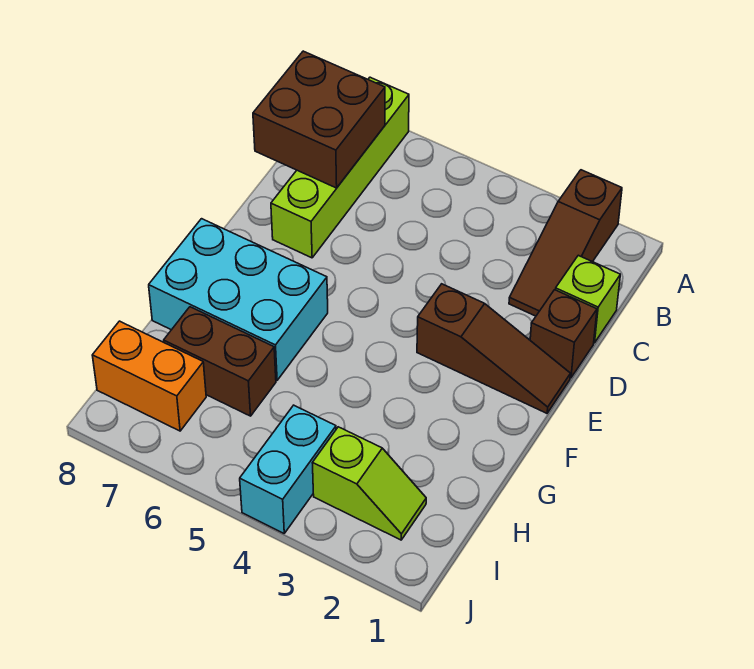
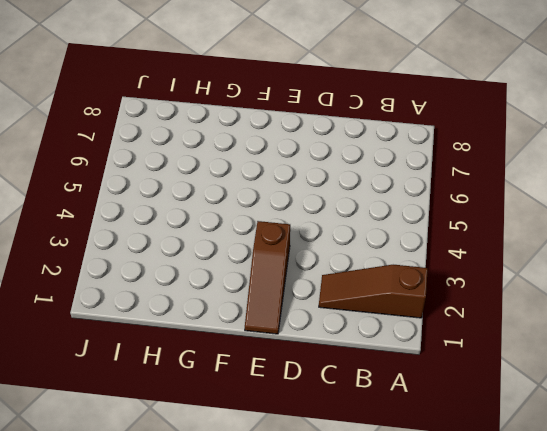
none -> lime brick A7:D7 level 1
none -> lime brick C1 level 1

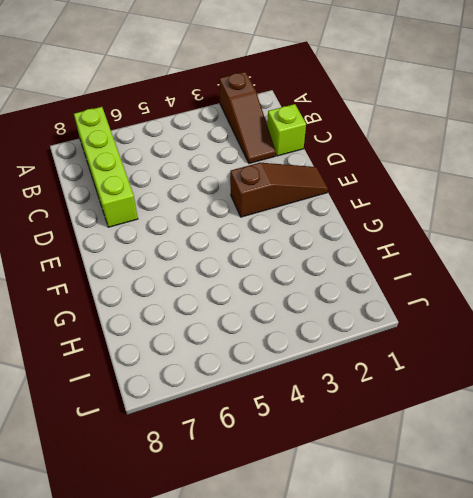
none -> brown brick D1 level 1
none -> cyan brick F6:G8 level 1

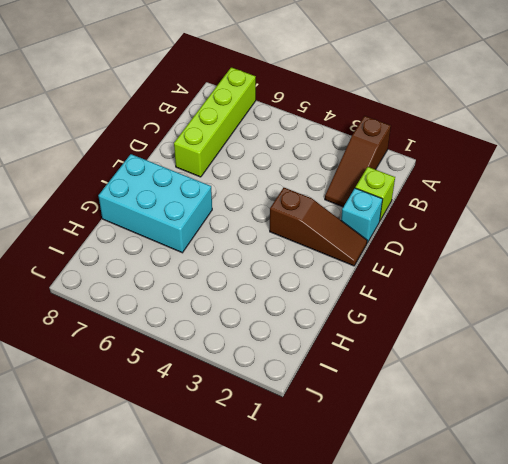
cyan brick D1 level 1 -> brown brick D1 level 1
none -> brown brick H6:H7 level 1
none -> lime slope I2:I3 level 1 top 3

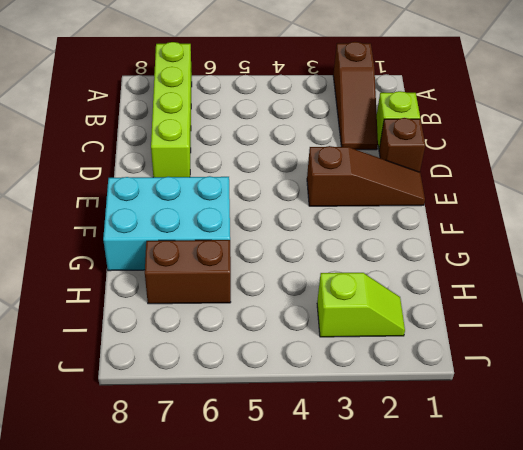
none -> cyan brick I4:J4 level 1
none -> orange brick I7:I8 level 1

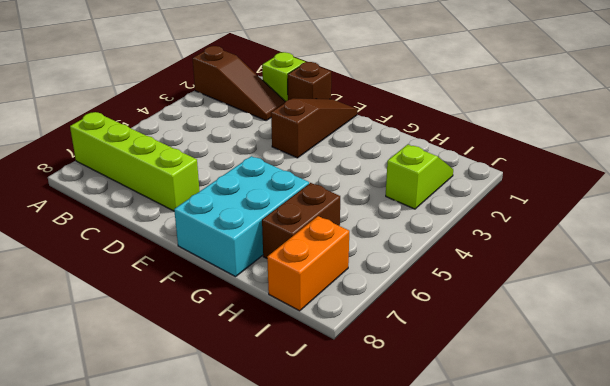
none -> cyan brick I4:J4 level 1
none -> brown brick B7:C8 level 2

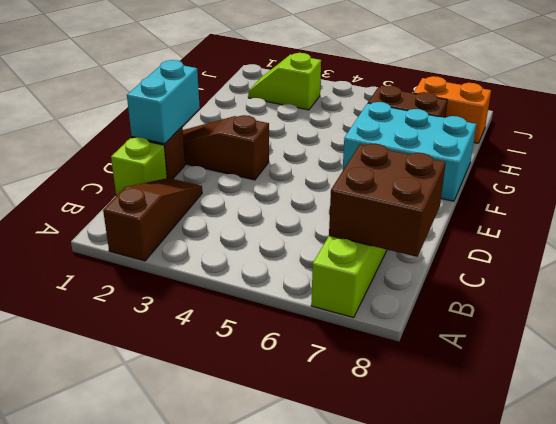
cyan brick D1:E1 level 2 -> cyan brick I4:J4 level 1

